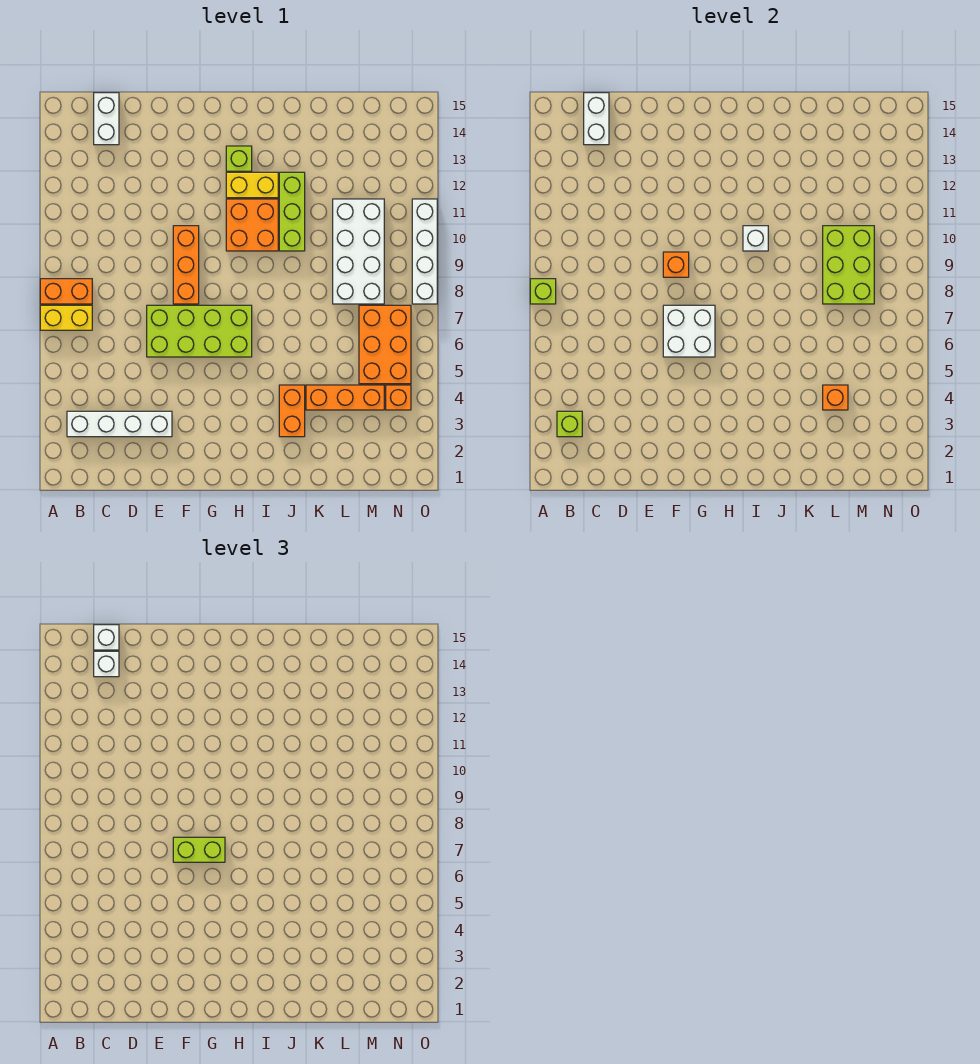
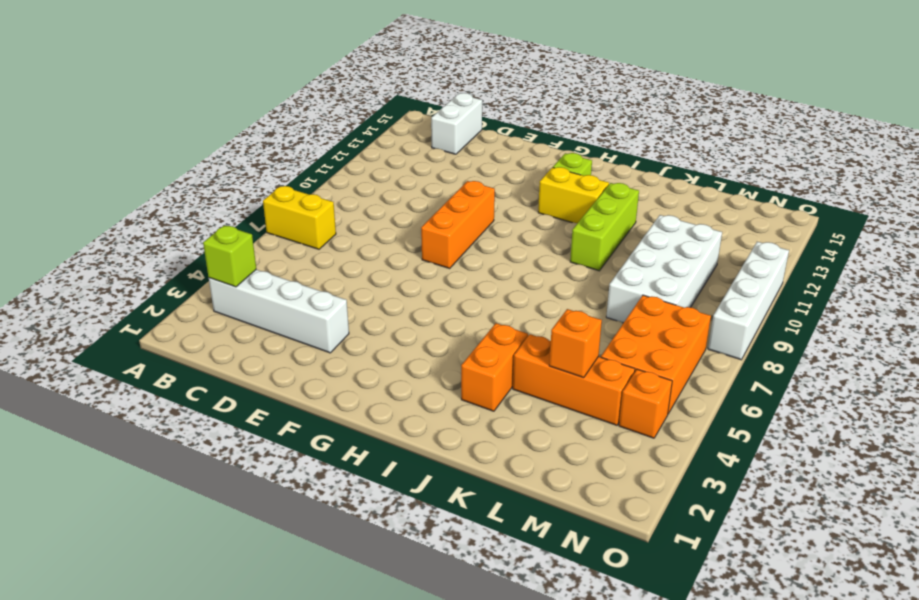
none -> orange brick A8:B8 level 1
none -> lime brick E6:H7 level 1
none -> orange brick H10:I11 level 1

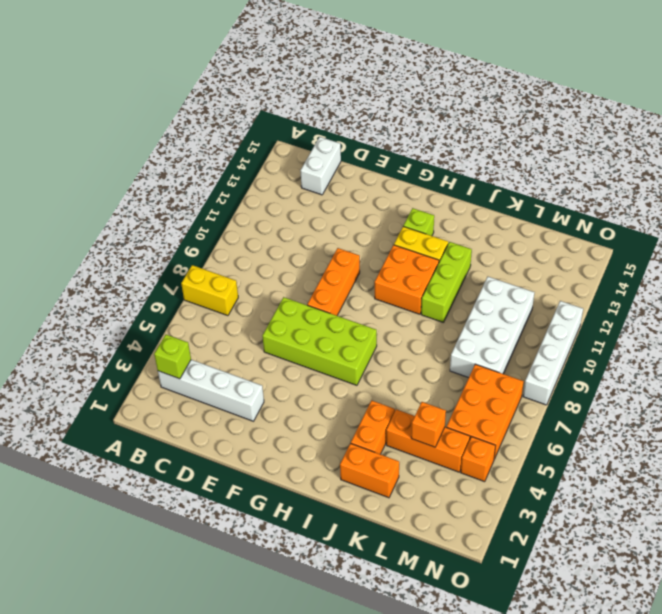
orange brick J2:K2 level 1 -> orange brick A8:B8 level 1
none -> lime brick A8 level 2
none -> white brick C14:C15 level 2
none -> white brick F6:G7 level 2

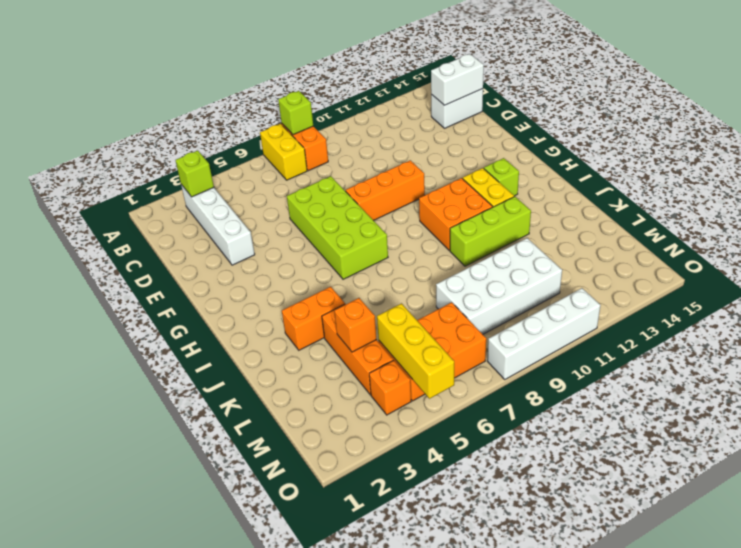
yellow brick M5:O5 level 2 -> none
none -> white brick F6:G7 level 2
none -> orange brick F9 level 2
none -> white brick I10 level 2

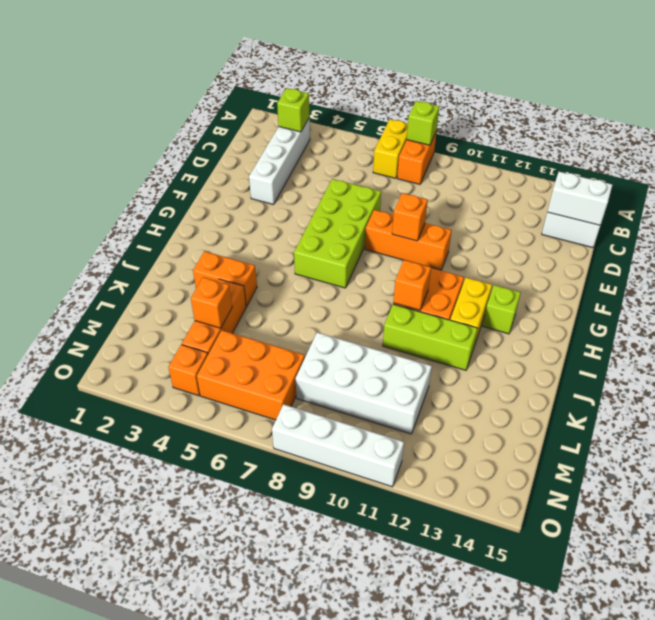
orange brick I10 level 2 -> white brick I10 level 2
none -> white brick F6:G7 level 2
none -> lime brick L8:M10 level 2
none -> white brick C14 level 3

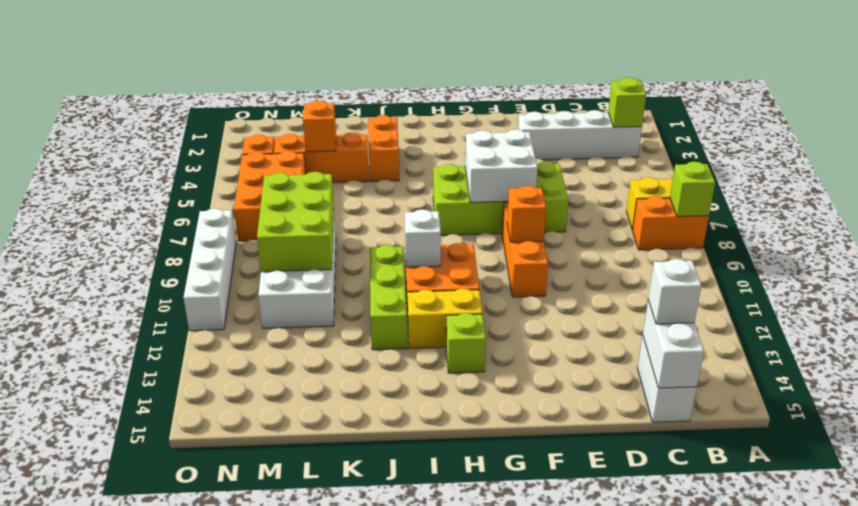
none -> white brick C15 level 3
none -> lime brick F7:G7 level 3

